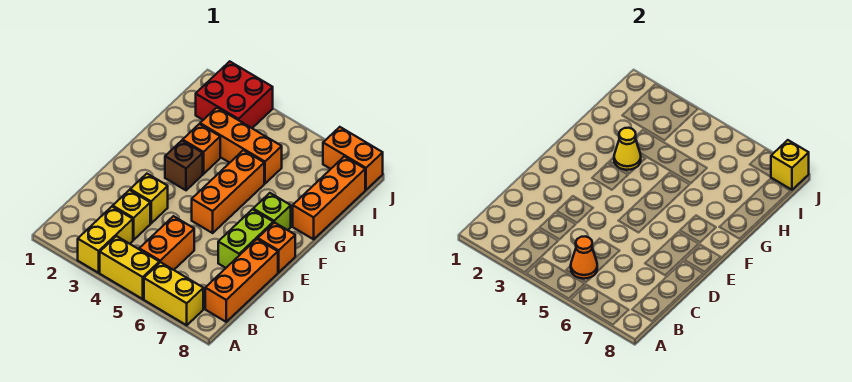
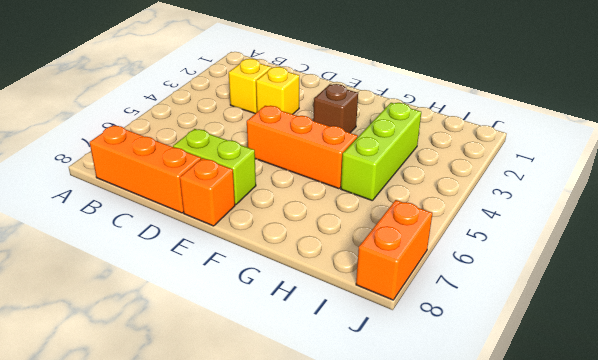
lime brick H3:H5 level 1 -> orange brick H3:H5 level 1
none -> yellow brick A3:B3 level 1
none -> yellow brick A4:A5 level 1
none -> yellow brick A6:A7 level 1

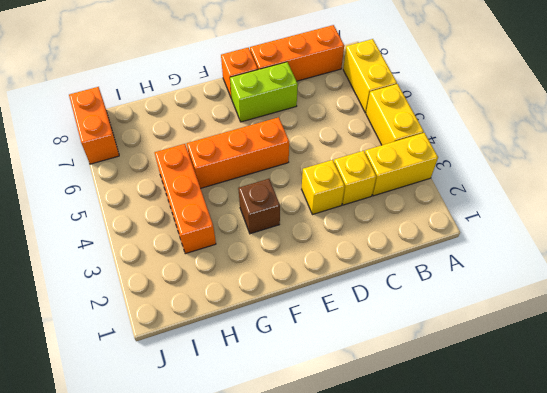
none -> orange brick B5:C5 level 1
none -> lime brick F7 level 1
none -> orange brick G3 level 1

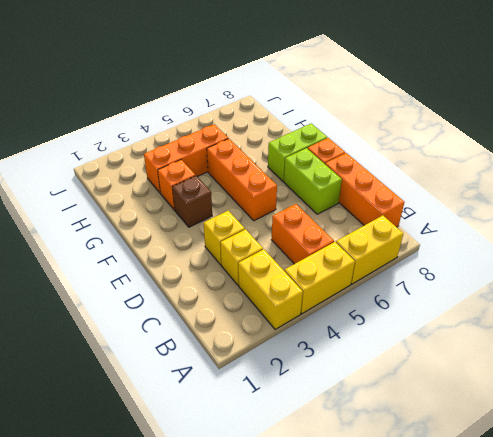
lime brick F7:F8 level 1 -> lime brick F7 level 1
none -> orange brick G8:I8 level 1
none -> red brick I2:J3 level 1
none -> orange brick J7:J8 level 1

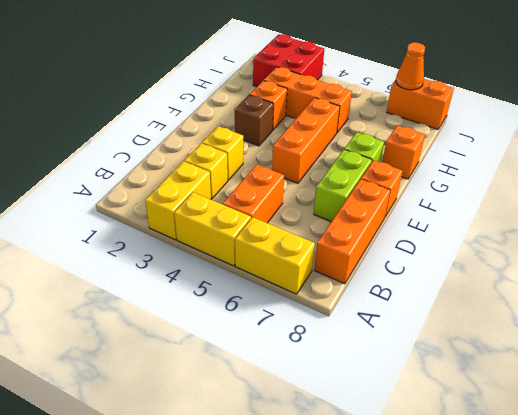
orange brick G8 level 1 -> orange brick G8:I8 level 1
orange cone J7 level 2 -> orange cone B5 level 2
none -> yellow cone G3 level 2
none -> yellow brick J8 level 2

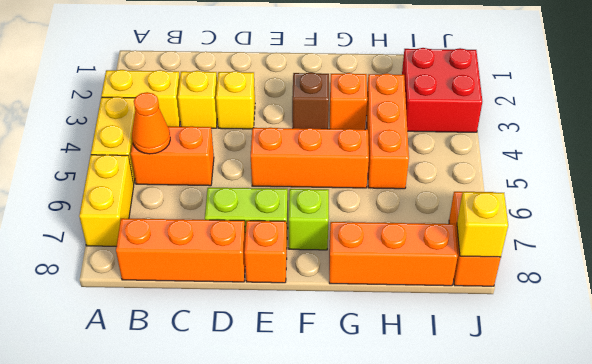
none -> yellow cone G3 level 2

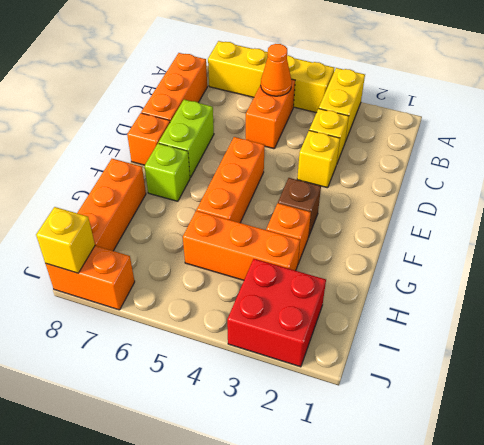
none -> yellow cone G3 level 2

